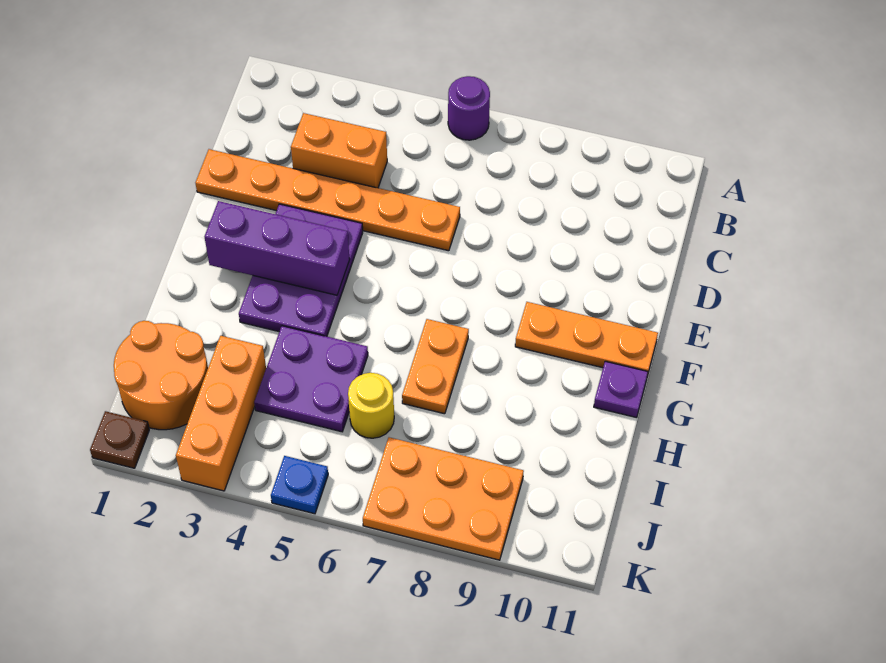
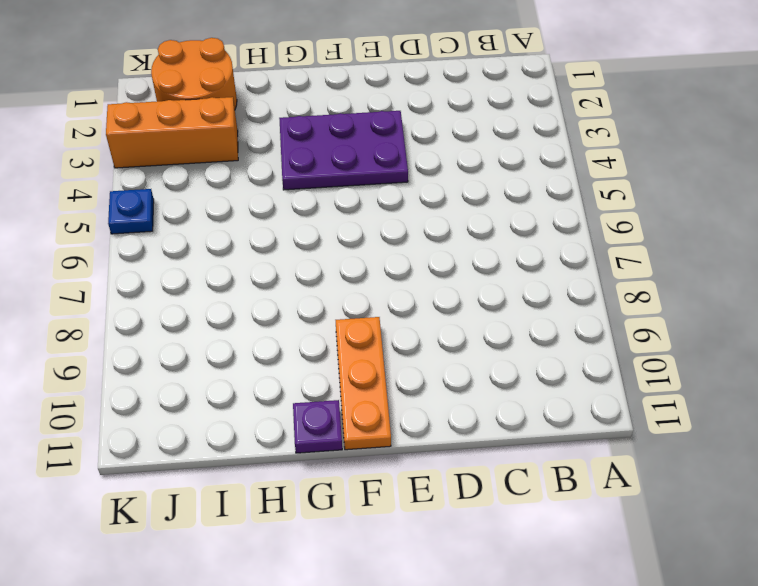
none -> purple round brick A6 level 1
none -> orange brick C3:C4 level 1
none -> orange plate D1:D6 level 1

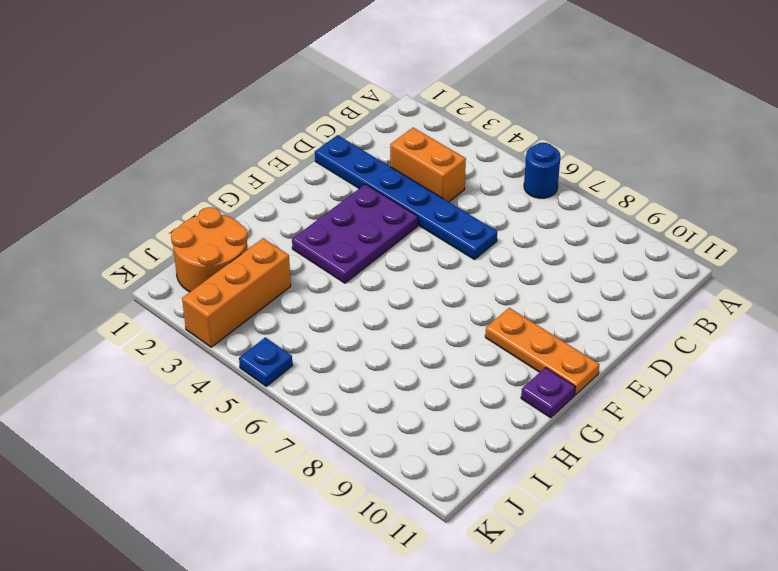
blue round brick A6 level 1 -> purple round brick A6 level 1
blue plate D1:D6 level 1 -> orange plate D1:D6 level 1
none -> orange plate G7:H7 level 1
none -> purple plate H4:I5 level 1
none -> yellow round brick I6 level 1

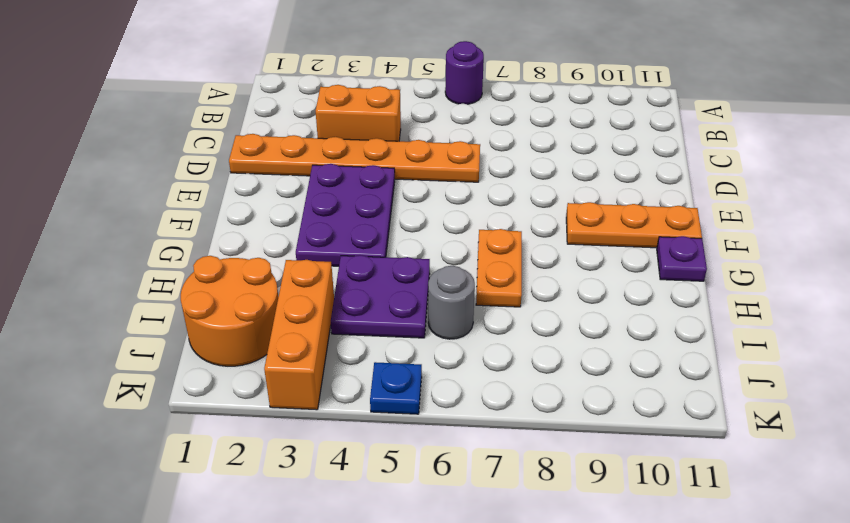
grey round brick I6 level 1 -> yellow round brick I6 level 1
none -> orange plate J7:K9 level 1
none -> brown plate K1 level 1
none -> purple brick F2:F4 level 2

